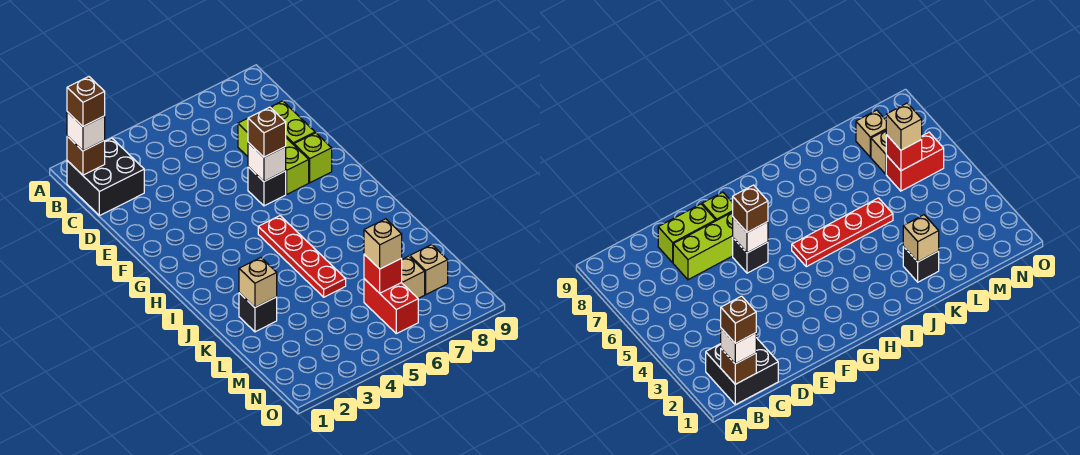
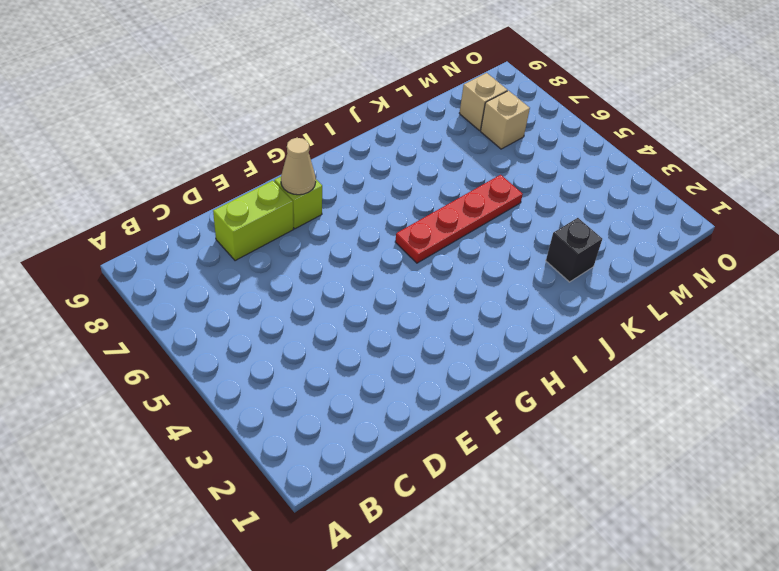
tan cone F8 level 2 -> none
none -> black brick B1:C2 level 1
none -> lime brick D7:F7 level 1
none -> black brick F6 level 1

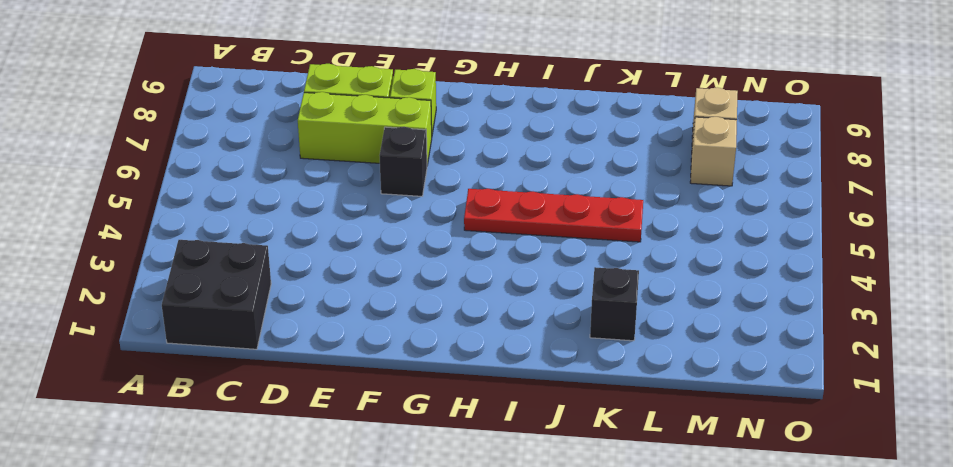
none -> red brick M6:N6 level 1
none -> brown brick B1 level 2
none -> white brick F6 level 2

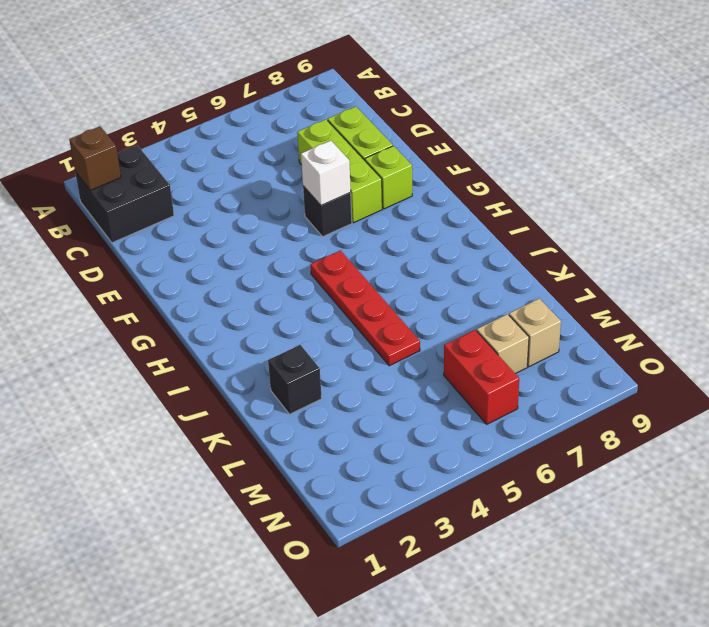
none -> tan brick K2 level 2
none -> red brick M6 level 2
none -> white brick B1 level 3

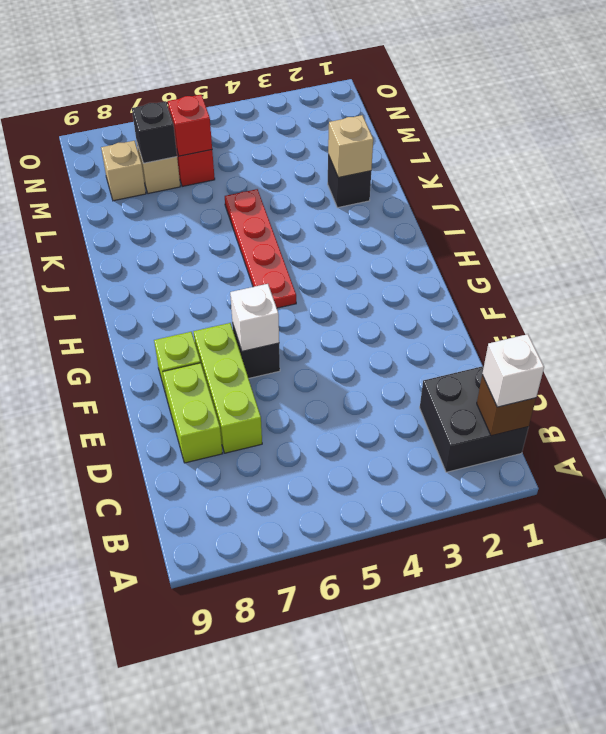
black brick M7 level 2 -> none
none -> brown brick F6 level 3
none -> tan brick M6 level 3
none -> brown brick B1 level 4

